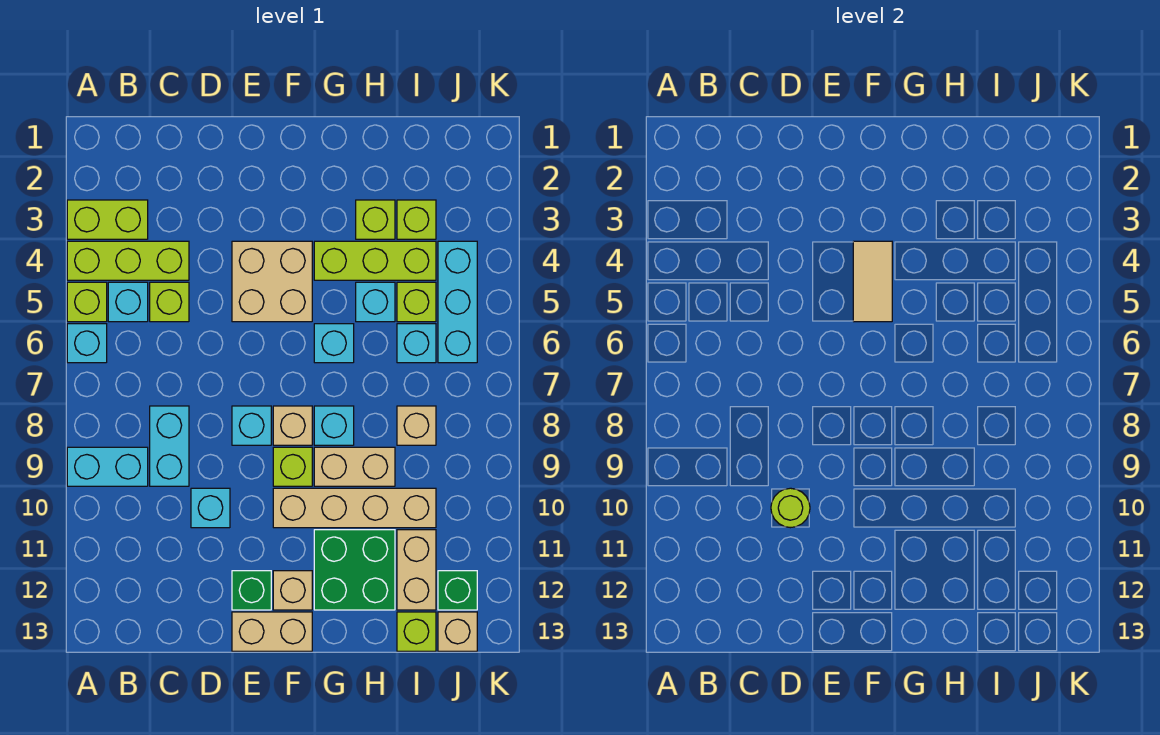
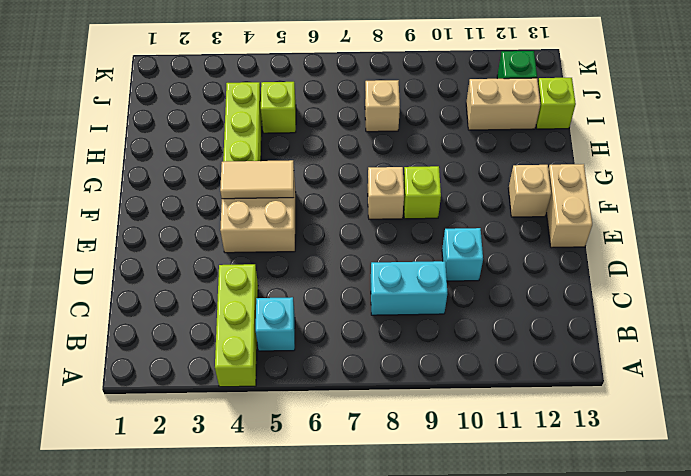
none -> lime brick A3:B3 level 1
none -> lime brick A5 level 1
none -> cyan brick A6 level 1
none -> cyan brick A9:B9 level 1

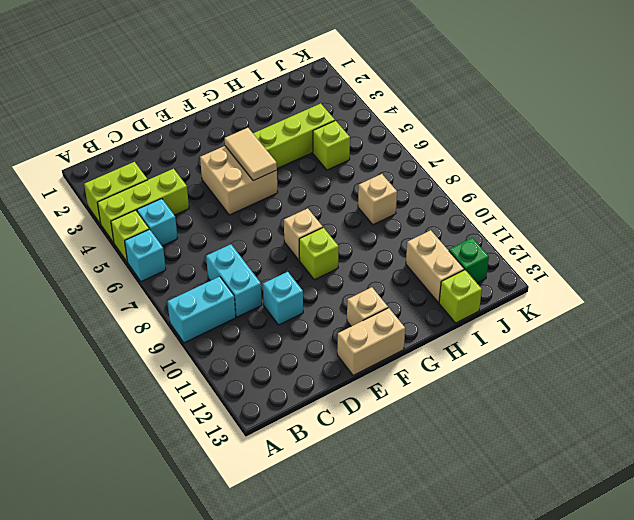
none -> lime brick C5 level 1
none -> cyan brick E8 level 1
none -> green brick E12 level 1
none -> tan brick F10:I10 level 1

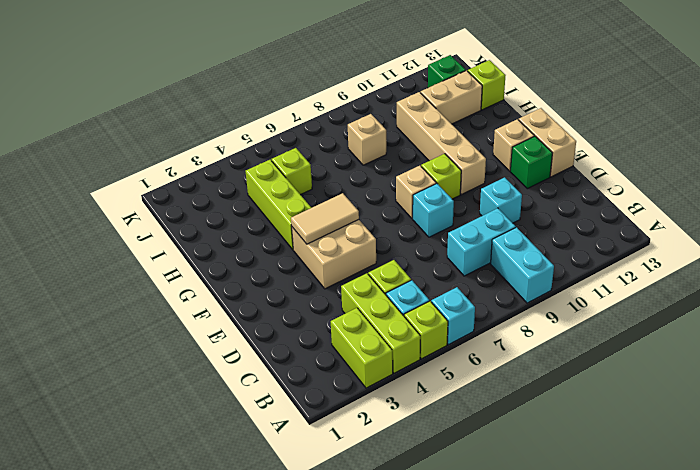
none -> cyan brick G6 level 1
none -> cyan brick G8 level 1
none -> tan brick G9:H9 level 1
none -> green brick G11:H12 level 1

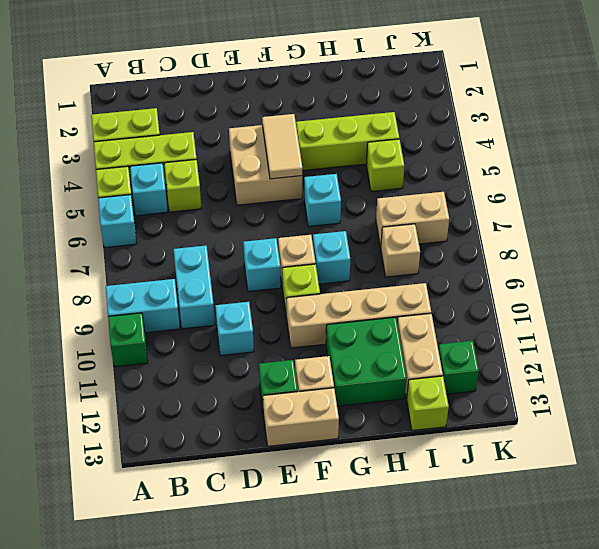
green brick A10 level 1 -> none
tan brick I7:J7 level 1 -> tan brick G9:H9 level 1
none -> lime brick H3 level 1
none -> cyan brick H5 level 1
none -> lime brick I3 level 1
none -> cyan brick I6 level 1

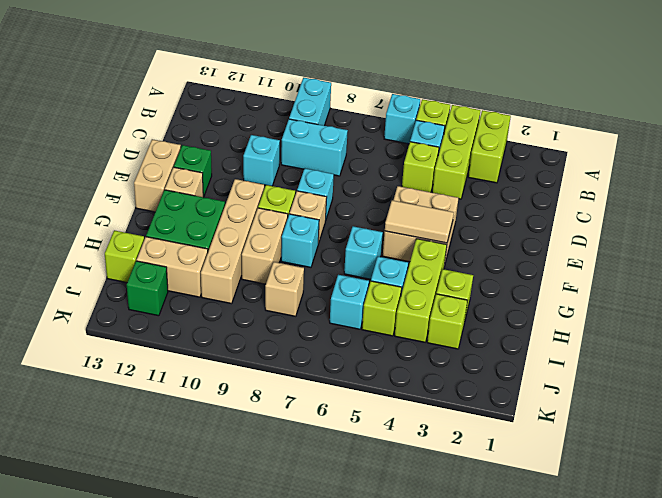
none -> cyan brick J4:J6 level 1
none -> tan brick J13 level 1
none -> lime round brick D10 level 2

